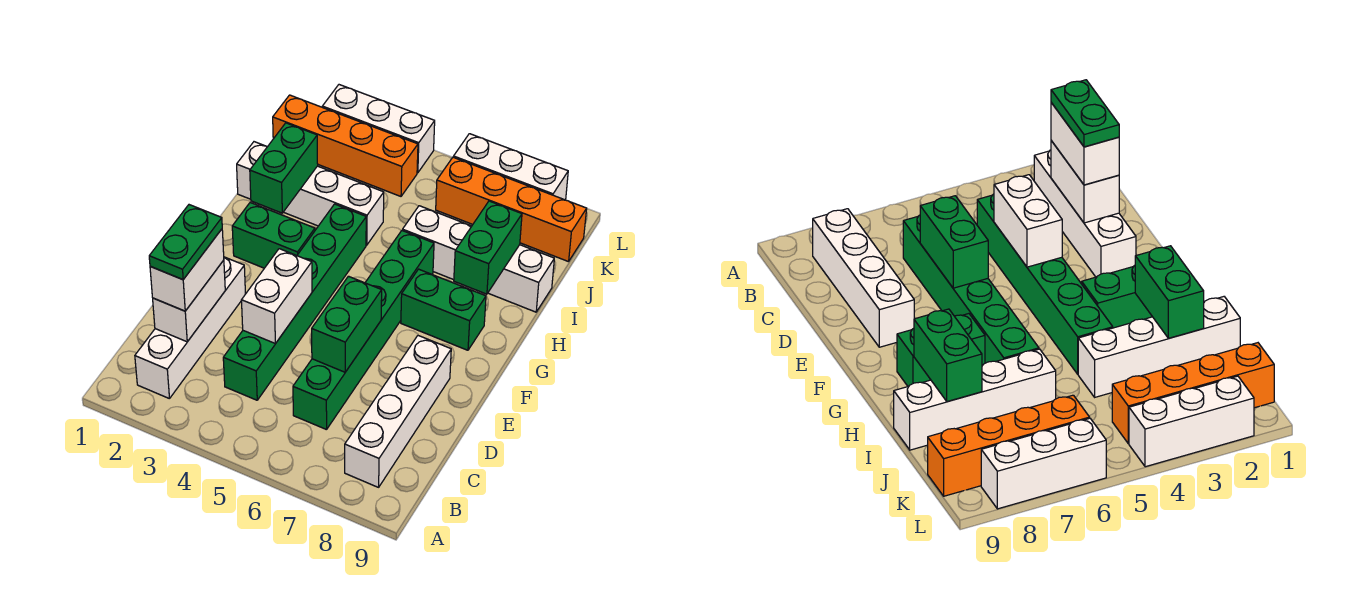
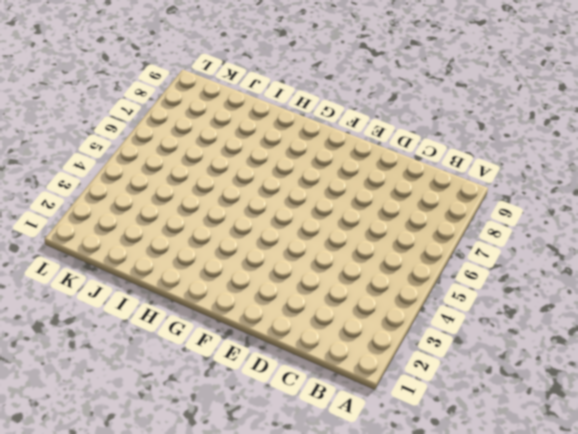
none -> white brick B2:E2 level 1
none -> white brick B8:E8 level 1
none -> green brick C4:H4 level 1

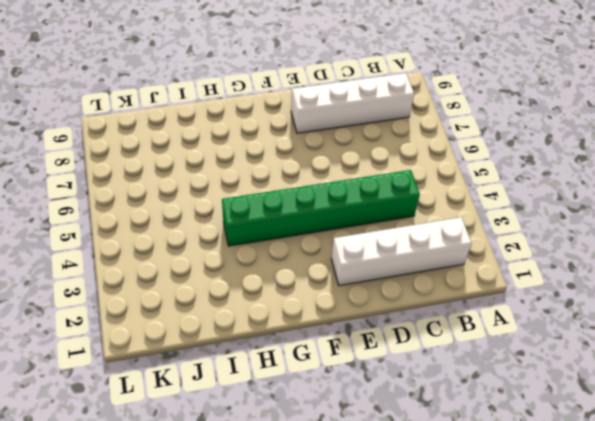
none -> green brick C6:H6 level 1
none -> green brick G2:G3 level 1
none -> green brick G7:G8 level 1

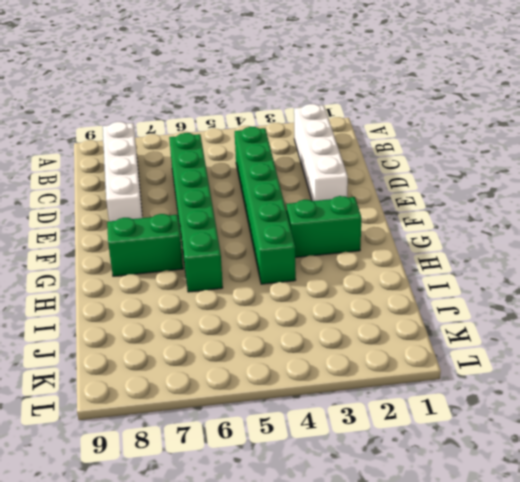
none -> white brick I1:I4 level 1
none -> white brick I6:I9 level 1
none -> orange brick K1:K4 level 1

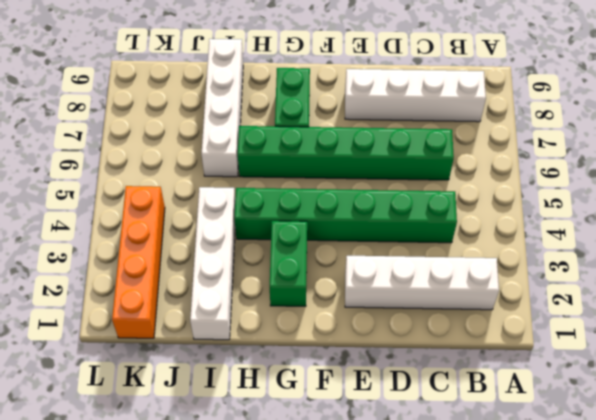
none -> orange brick K6:K9 level 1
none -> white brick L2:L4 level 1
none -> white brick L6:L8 level 1

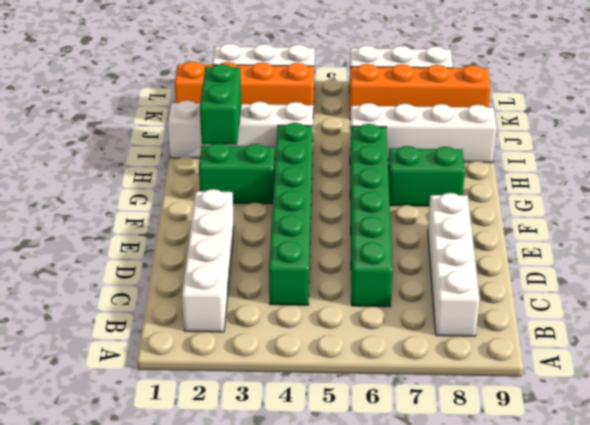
none -> white brick C2:D2 level 2
none -> white brick D4:E4 level 2
none -> green brick D6:E6 level 2

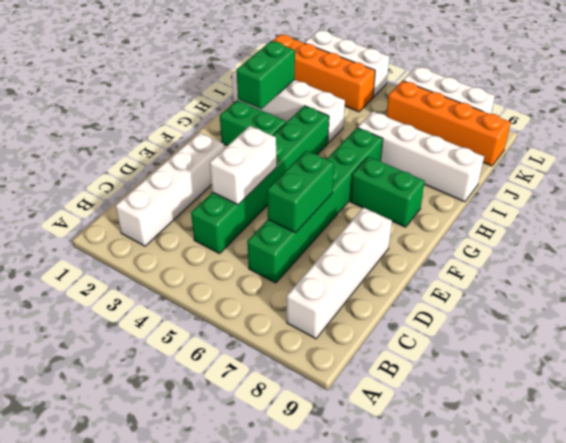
none -> white brick C2:D2 level 2
none -> green brick H8:I8 level 2
none -> white brick C2:D2 level 3

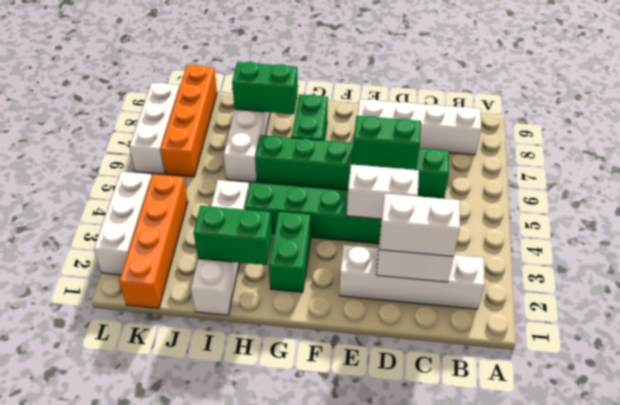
none -> green plate C2:D2 level 4

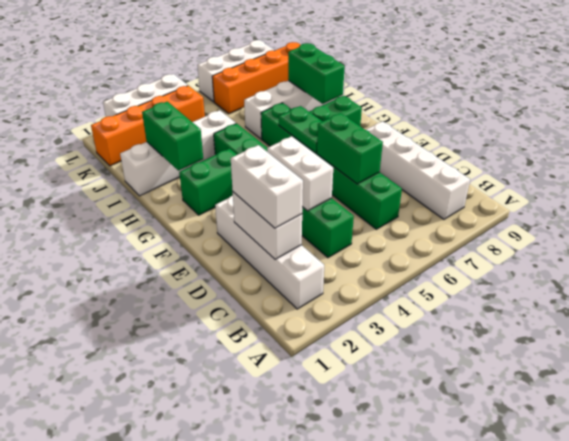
green plate F6:G6 level 2 -> green plate C2:D2 level 4

